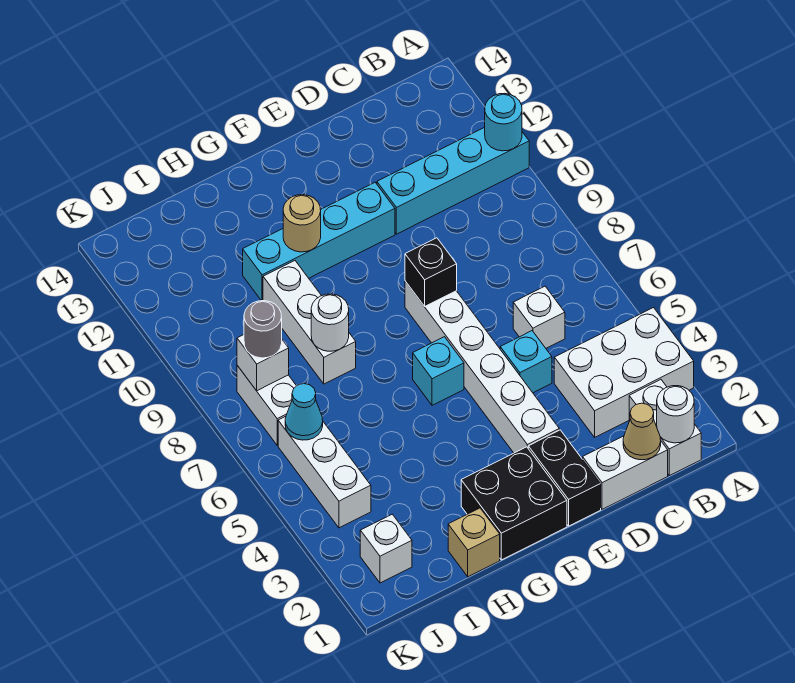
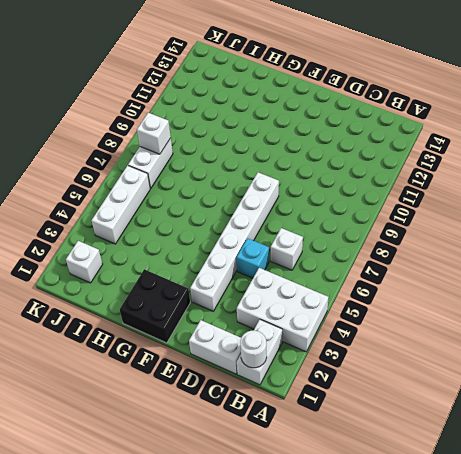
none -> cyan brick A11:D11 level 1
none -> black brick E1:E2 level 1
none -> cyan brick E11:H11 level 1

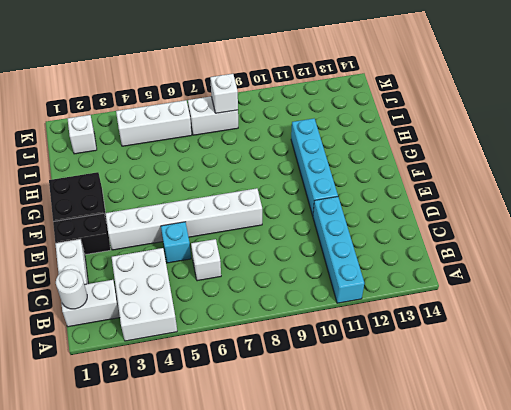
none -> cyan brick F6 level 1
none -> tan brick H1 level 1
none -> white brick H8:H10 level 1

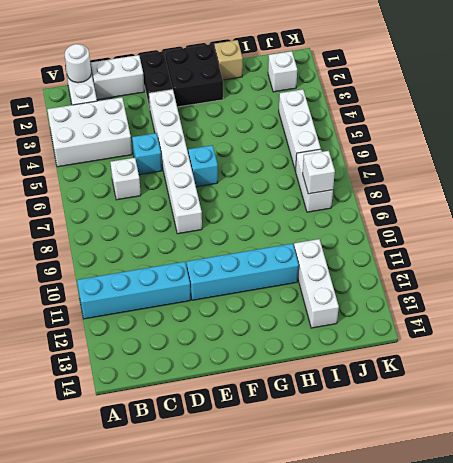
white brick I11:I13 level 1 -> white brick H8:H10 level 1
none -> cyan round brick A11 level 2
none -> tan cone C1 level 2
none -> black brick E8 level 2

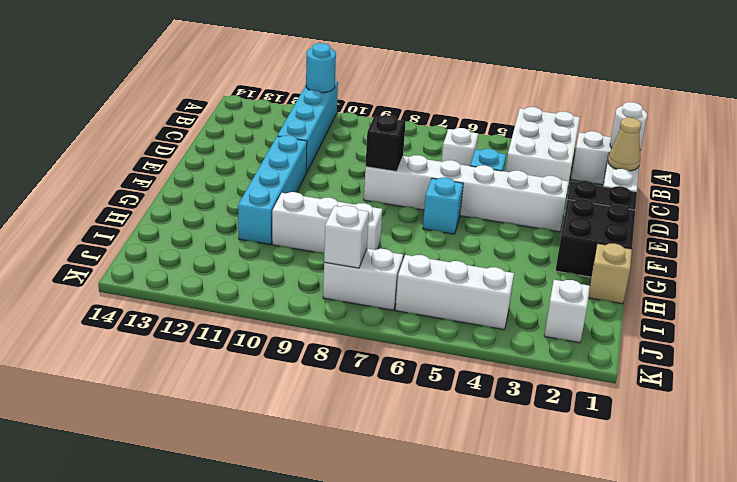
none -> tan round brick G11 level 2
none -> white round brick H8 level 2
none -> cyan cone J6 level 2

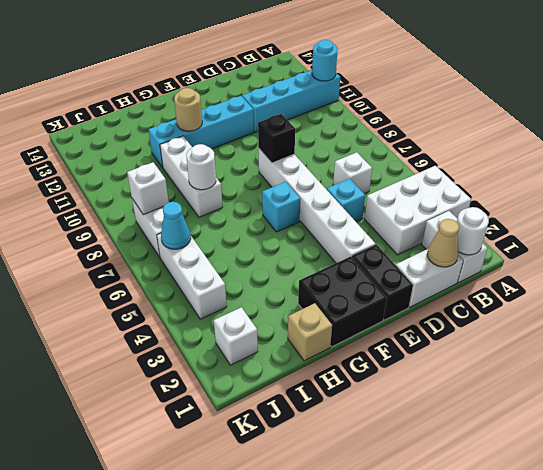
none -> grey round brick J8 level 3

